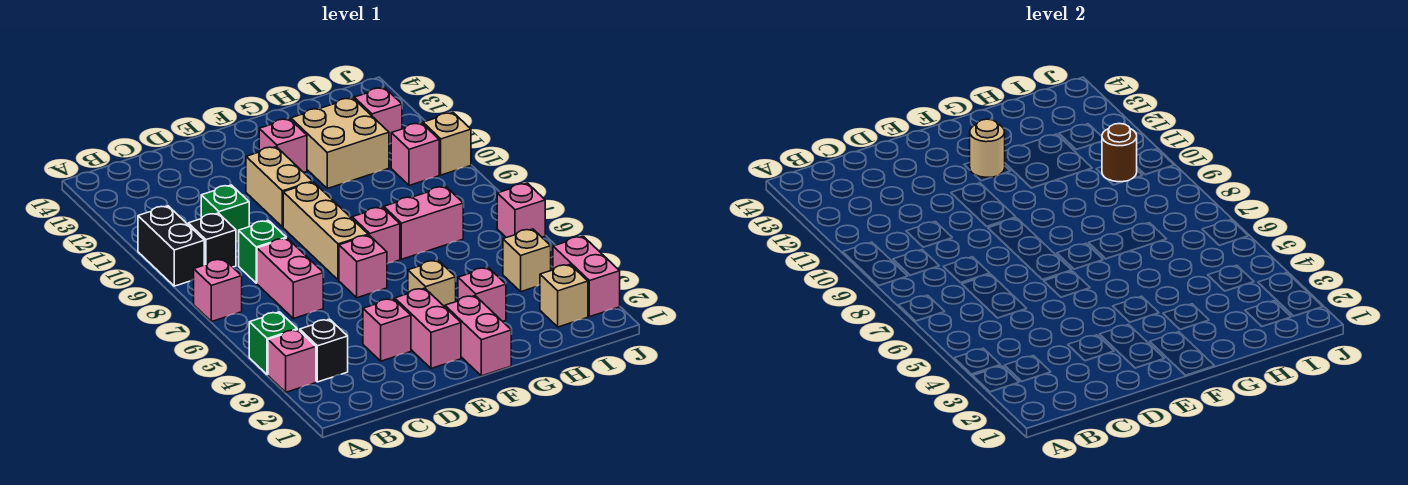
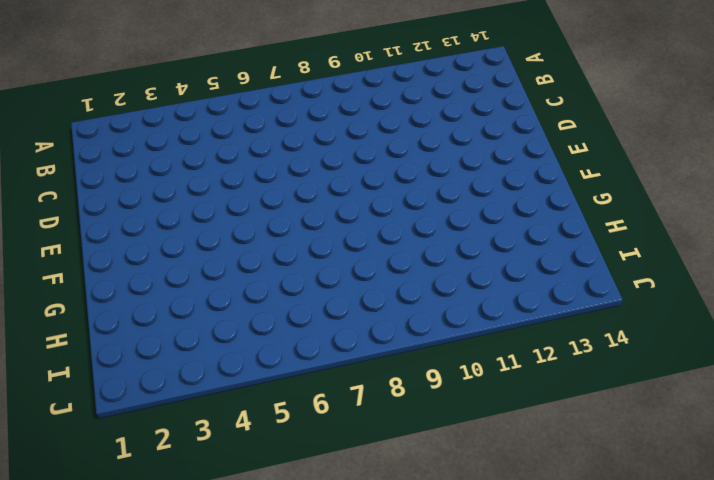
none -> pink brick A3 level 1
none -> green brick A4 level 1
none -> pink brick A7 level 1
none -> black brick A9:A10 level 1

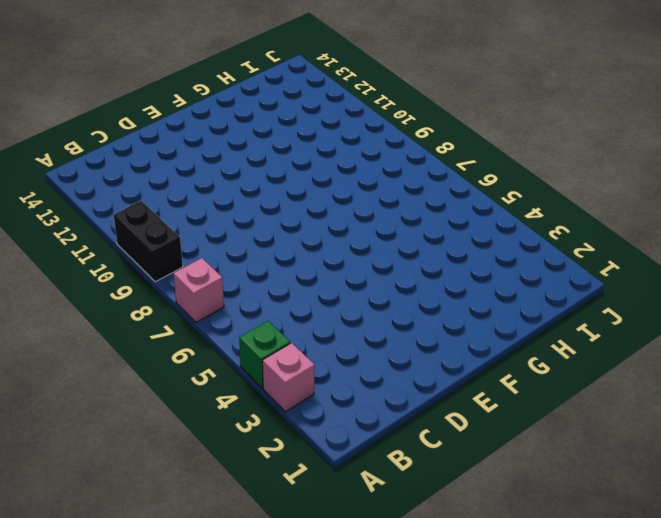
none -> black brick B3 level 1
none -> black brick B9 level 1
none -> pink brick C6:C7 level 1
none -> green brick C8 level 1

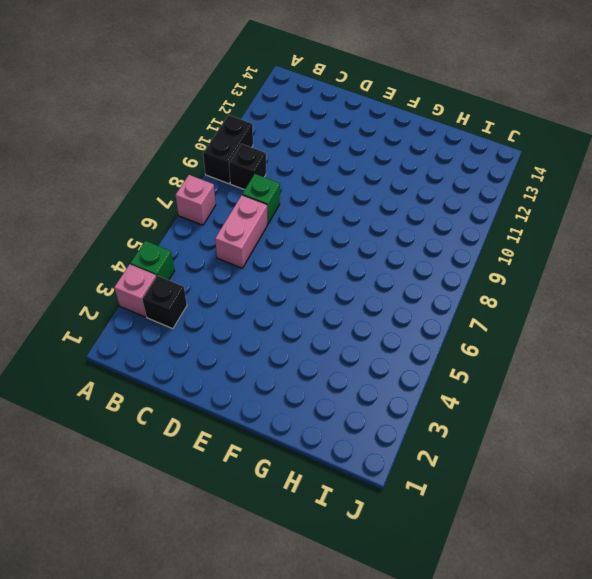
none -> green brick C10 level 1
none -> pink brick D3 level 1
none -> pink brick E2:E3 level 1
none -> pink brick E6 level 1

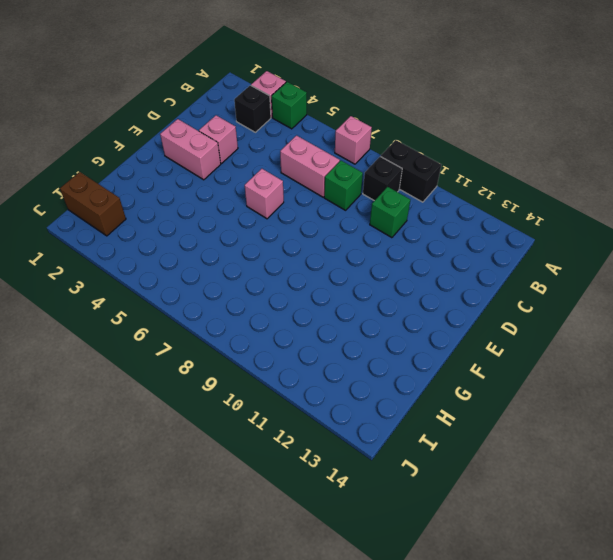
brown brick I1:I2 level 1 -> tan brick I2 level 1
none -> tan brick E7:E9 level 1
none -> tan brick E10:E11 level 1
none -> pink brick F1:F2 level 1
none -> tan brick F4 level 1

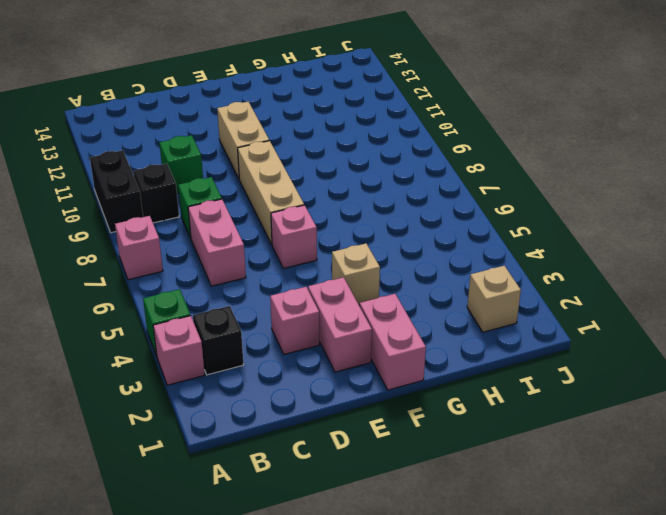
none -> pink brick F7 level 1
none -> pink brick F12 level 1
none -> pink brick G3 level 1
none -> pink brick G7:H7 level 1

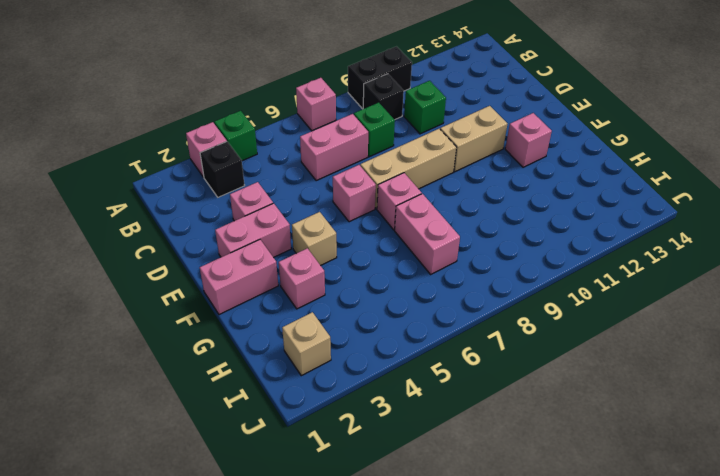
none -> tan brick G11:H12 level 1
none -> tan brick I4 level 1
none -> pink brick I10 level 1
none -> pink brick I12 level 1

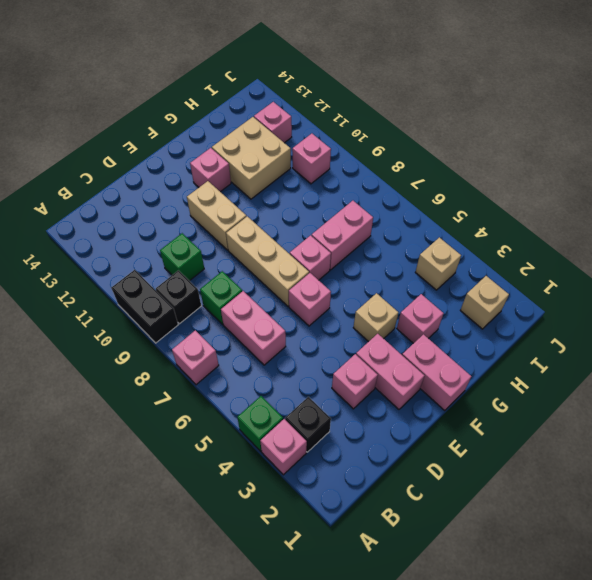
none -> pink brick J2:J3 level 1
none -> pink brick J6 level 1
none -> tan brick J10 level 1
none -> tan round brick F12 level 2

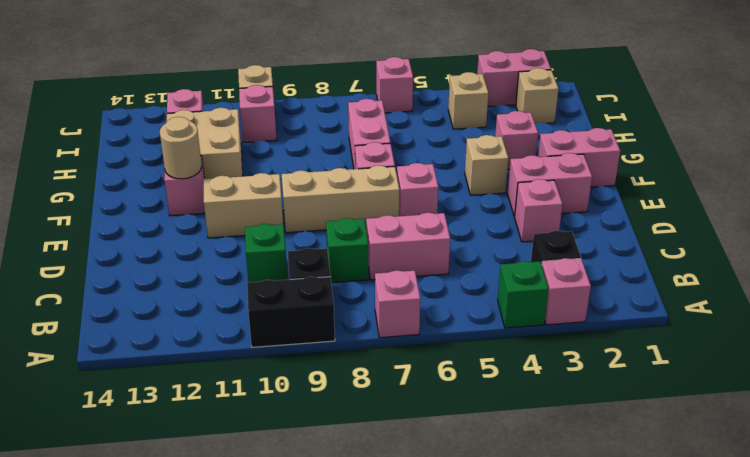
none -> brown round brick I10 level 2

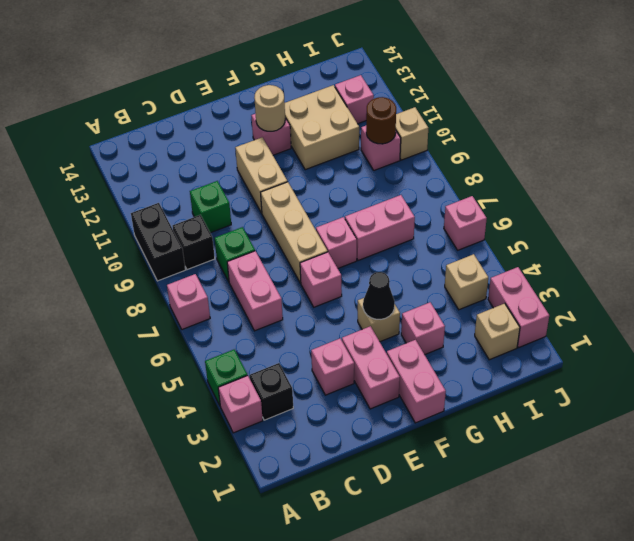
black cone F4 level 2 -> none

